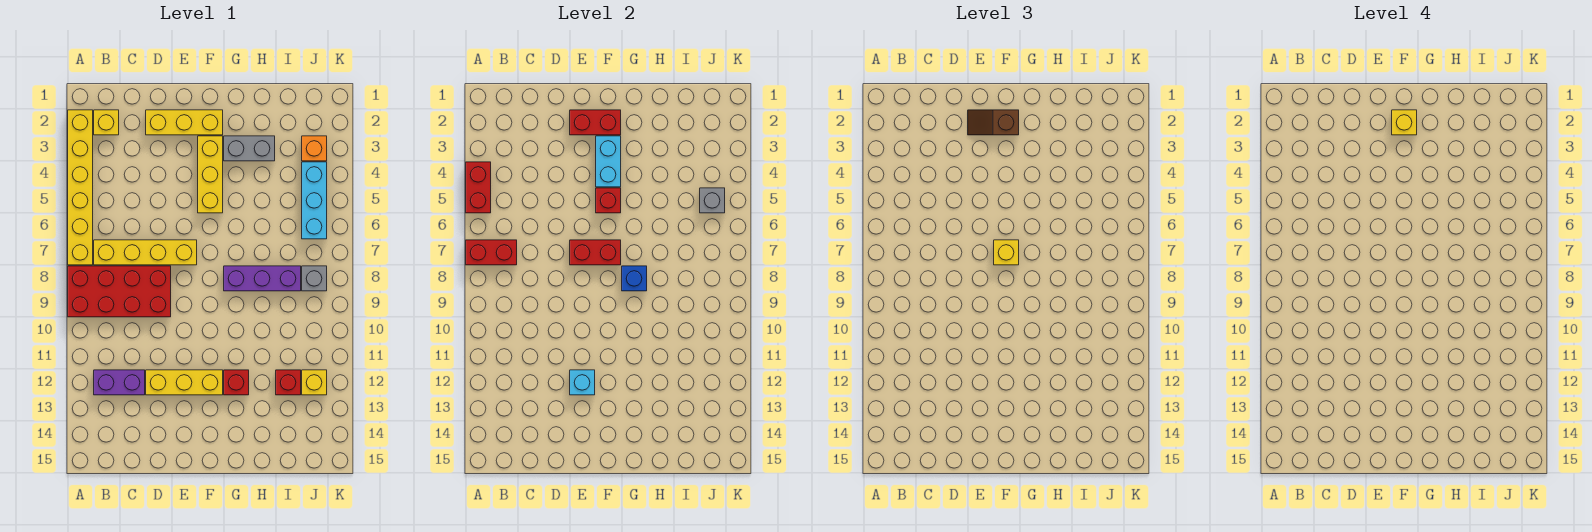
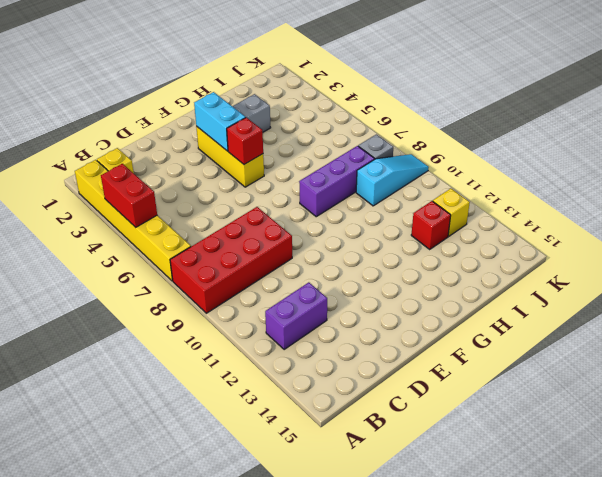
cyan slope I9:K9 level 1 top I -> none
none -> yellow brick B7:E7 level 1
none -> yellow brick D2:F2 level 1
none -> yellow brick D12:F12 level 1

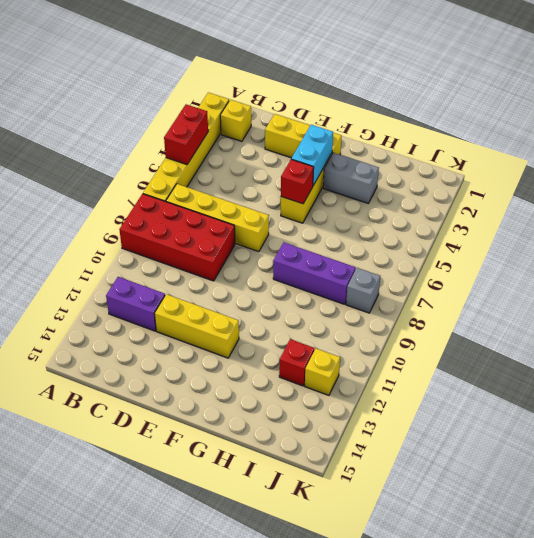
none -> red brick G12 level 1
none -> orange brick J3 level 1
none -> cyan brick J4:J6 level 1

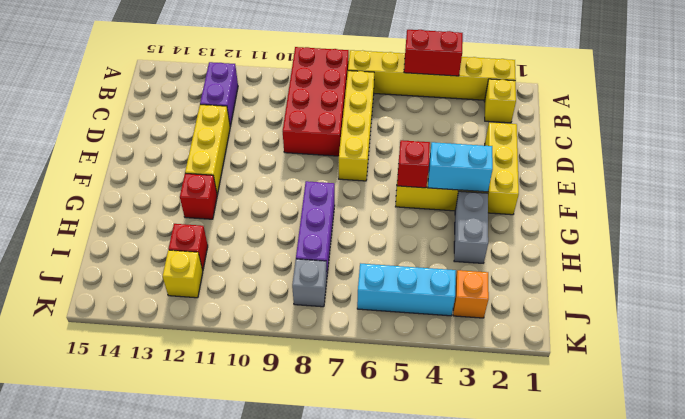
none -> red brick A7:B7 level 2
none -> red brick E2:F2 level 2
none -> red brick E7:F7 level 2

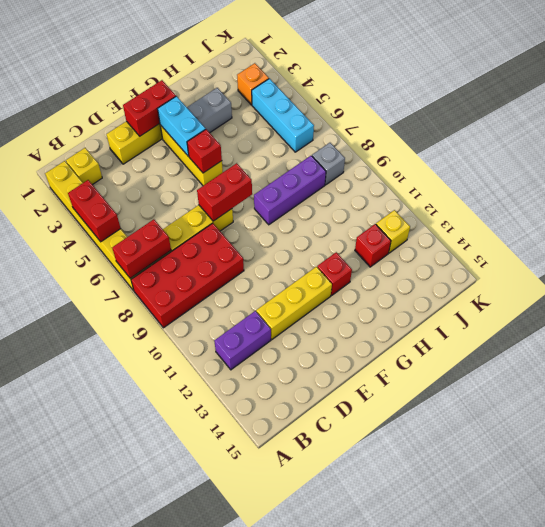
none -> cyan brick E12 level 2
none -> blue brick G8 level 2
none -> grey brick J5 level 2

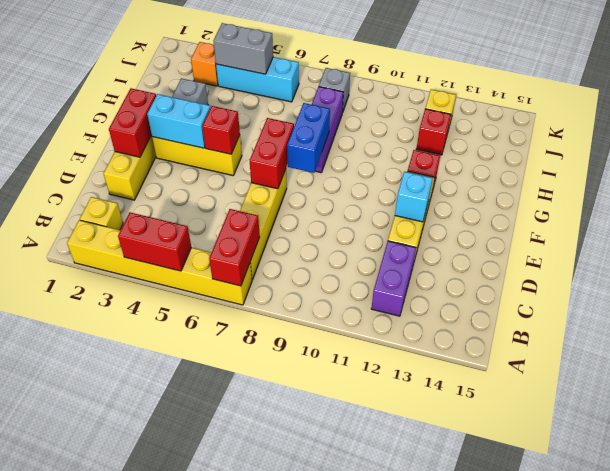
blue brick F8:G8 level 2 -> blue brick G8 level 2
grey brick J4:J5 level 2 -> grey brick J5 level 2
none -> red brick A8:D9 level 1
none -> brown slope E2:F2 level 3 top F
none -> yellow brick F7 level 3

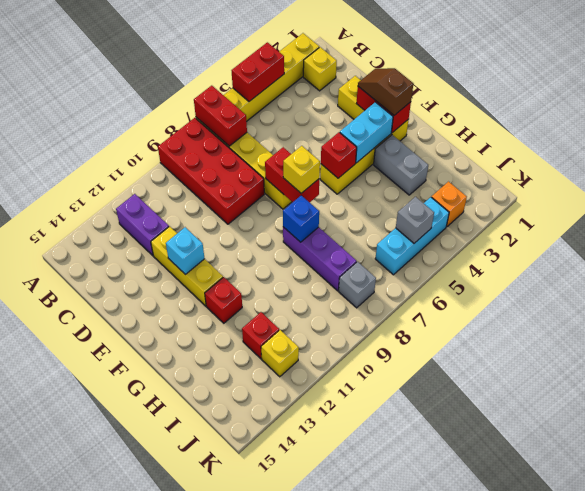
none -> yellow brick F2 level 4

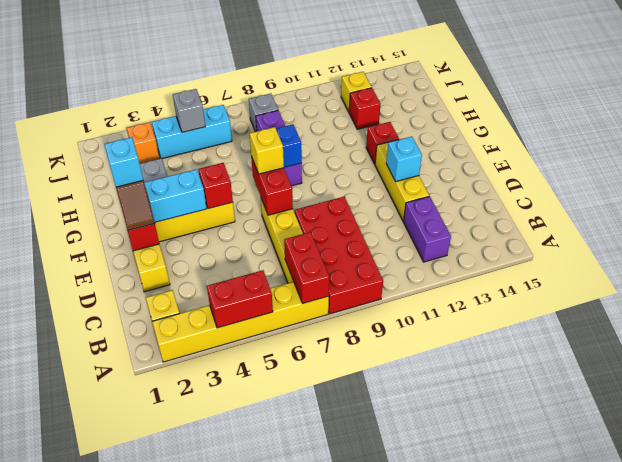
cyan brick F2 level 4 -> yellow brick F2 level 4

